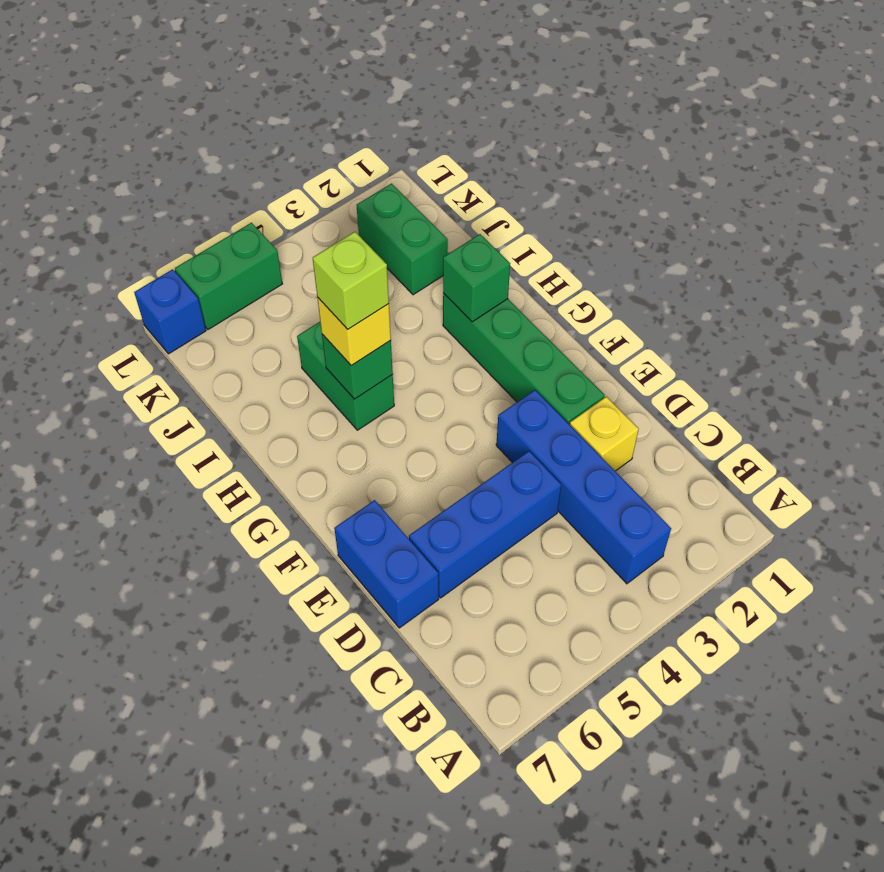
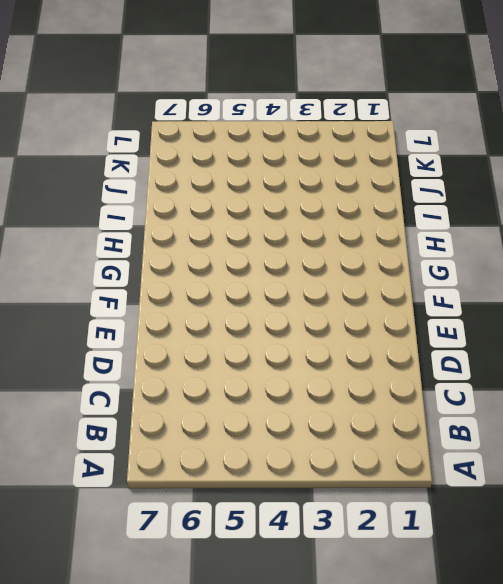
none -> blue brick B3:E3 level 1
none -> yellow brick D2 level 1
none -> blue brick D4:D6 level 1

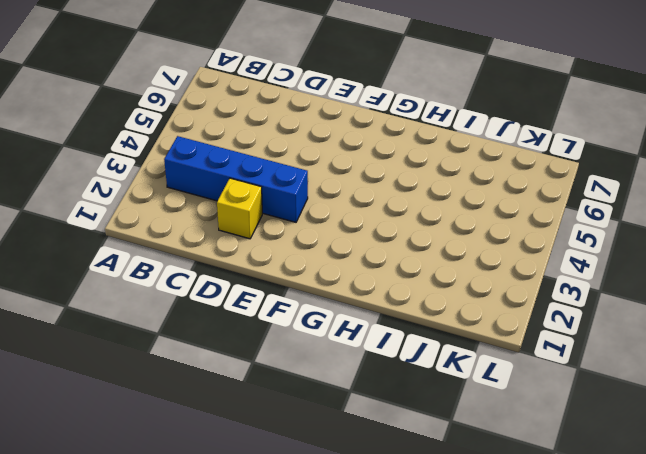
none -> blue brick D4:D6 level 1
none -> blue brick D7:E7 level 1
none -> green brick E2:H2 level 1

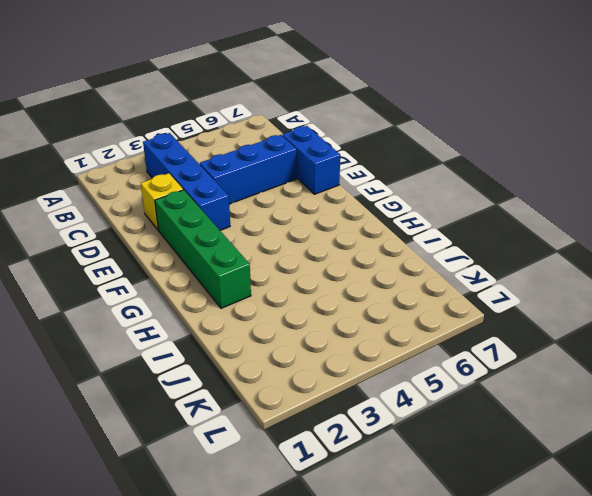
none -> green brick H5:I5 level 1
none -> green brick J2:K2 level 1
none -> green brick L5:L6 level 1

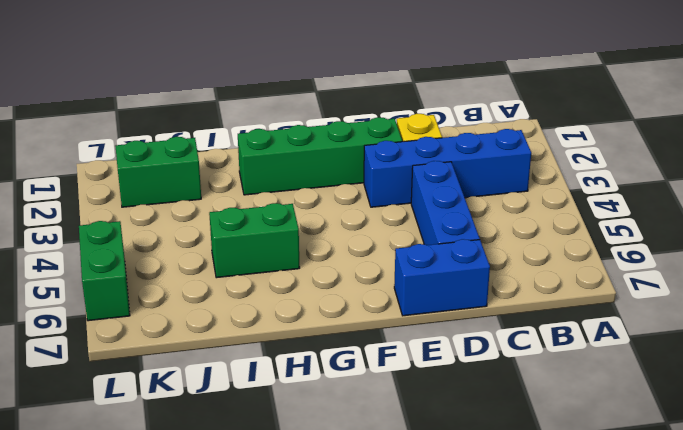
none -> blue brick L7 level 1
none -> green brick H2 level 2
none -> green brick H5 level 2

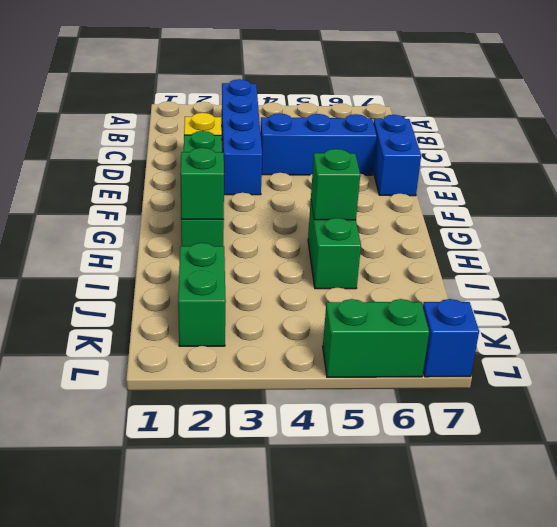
none -> yellow brick H5 level 3
none -> lime brick H5 level 4

